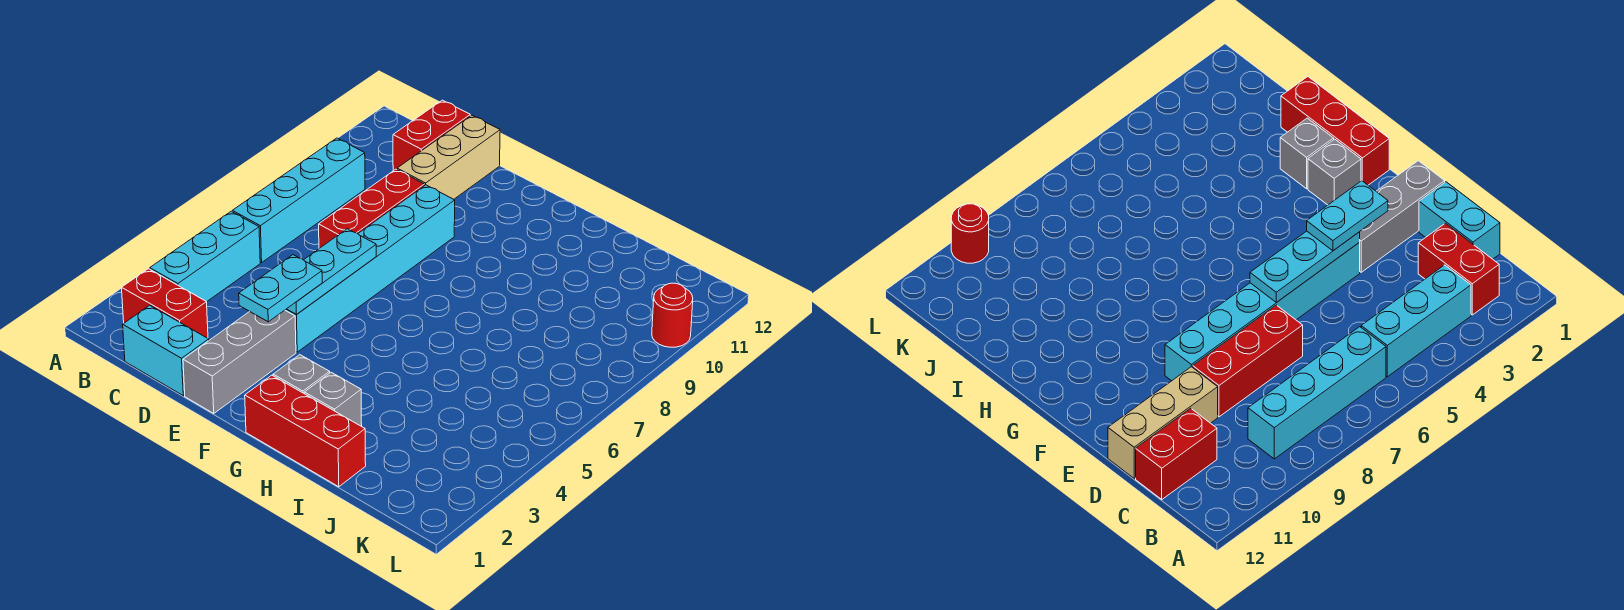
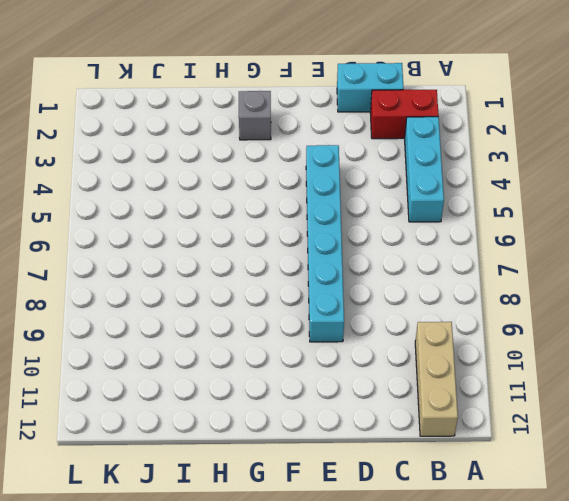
tan brick B10:B12 level 1 -> tan brick D10:D12 level 1
none -> cyan brick B6:B9 level 1
none -> red brick C11:C12 level 1
none -> red brick D7:D9 level 1

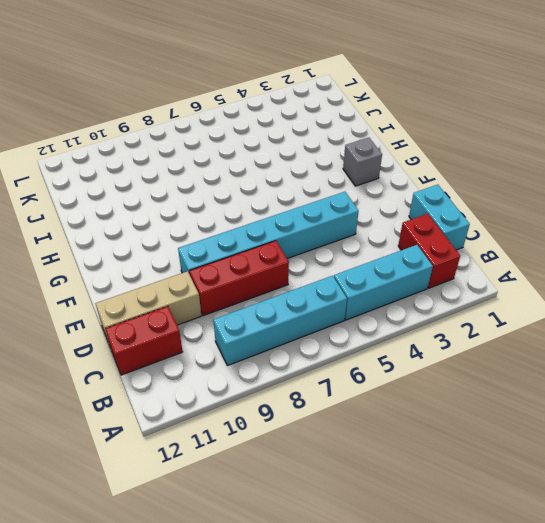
none -> grey brick E1:E3 level 1
none -> red brick G1:I1 level 1
none -> grey brick H2 level 1

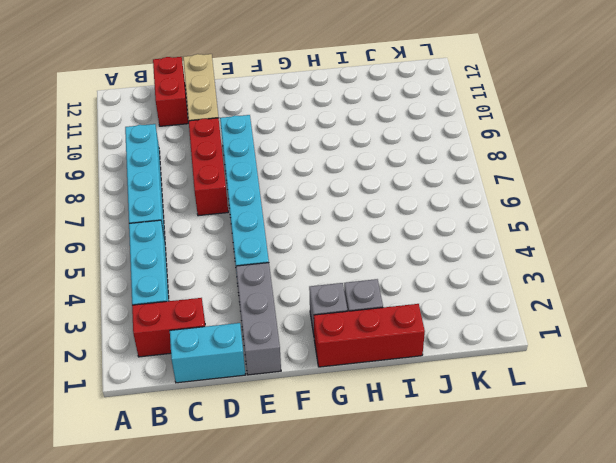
none -> red round brick L10 level 1
none -> cyan plate E4:E6 level 2
none -> cyan plate E3:E4 level 3

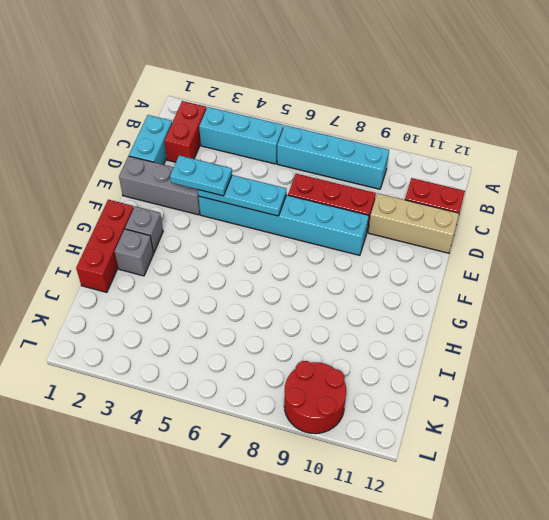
red round brick K9:L10 level 1 -> red round brick L10 level 1

